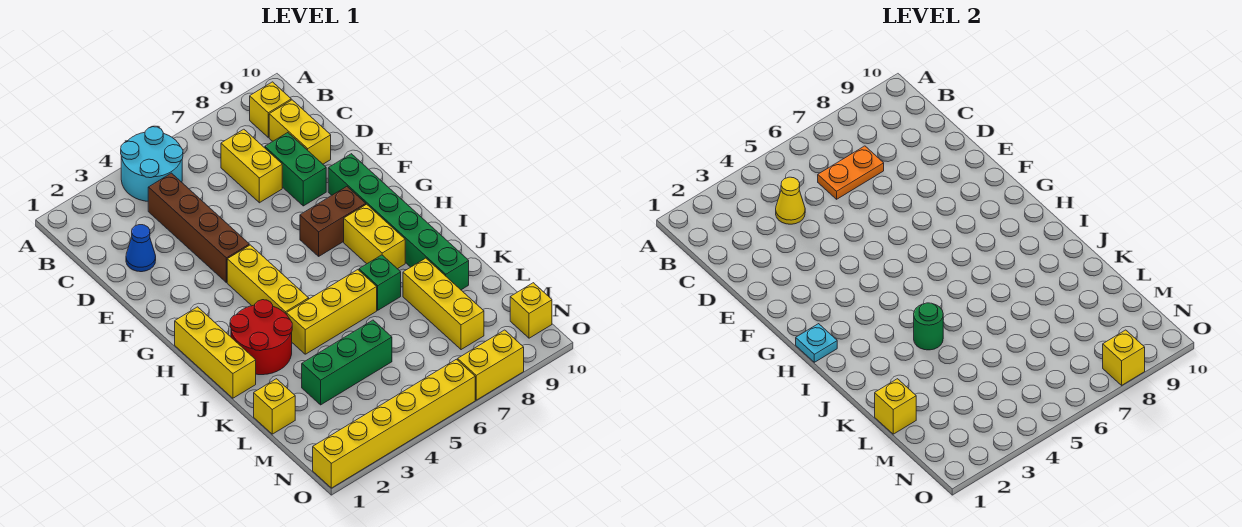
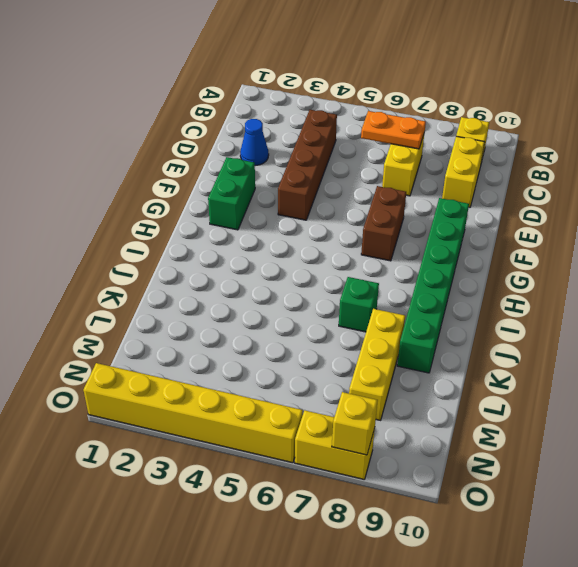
green brick F2:G2 level 1 -> green brick D8:E8 level 1
brown brick F7:G7 level 1 -> brown brick G7:G8 level 1
none -> cyan round brick A4:B5 level 1
none -> yellow brick G4:I4 level 1
none -> yellow brick H1:J1 level 1

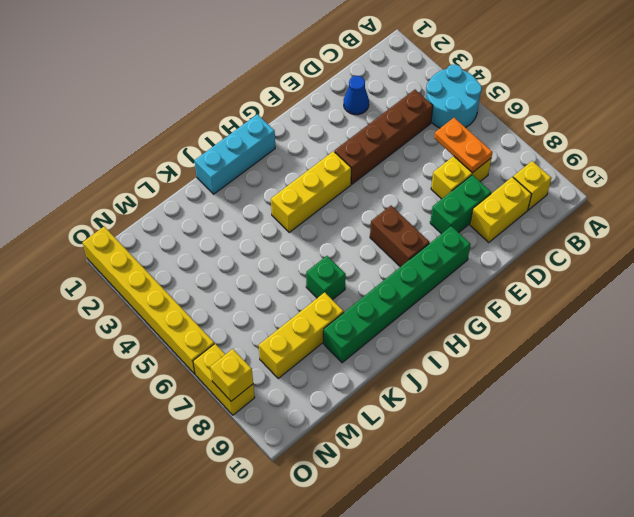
cyan brick H1:J1 level 1 -> yellow brick H1:J1 level 1
none -> yellow brick H8:I8 level 1
none -> red round brick I2:J3 level 1
none -> yellow brick J4:J6 level 1

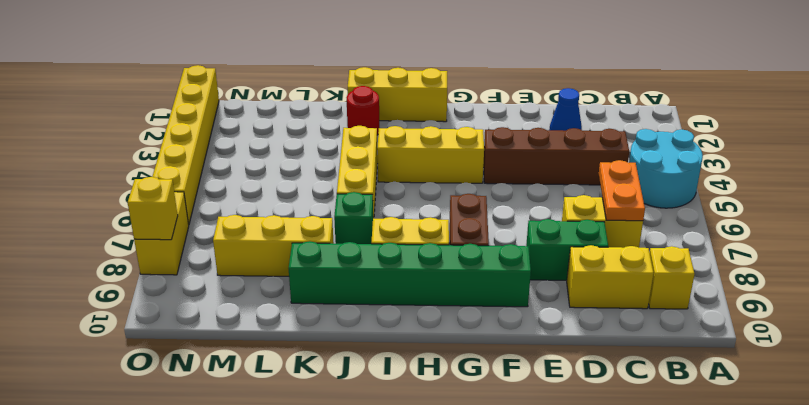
red round brick J2 level 1 -> red round brick I2:J3 level 1
none -> yellow brick L1 level 1
none -> green brick L3:L5 level 1
none -> yellow brick N10 level 1

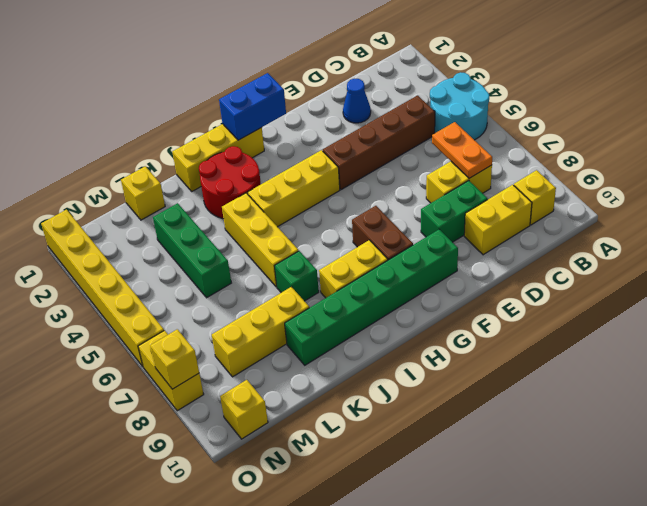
blue brick G1:H1 level 2 -> cyan plate H1 level 2
none -> yellow cone C4 level 2
none -> green round brick J4 level 2
none -> yellow brick L1 level 2

